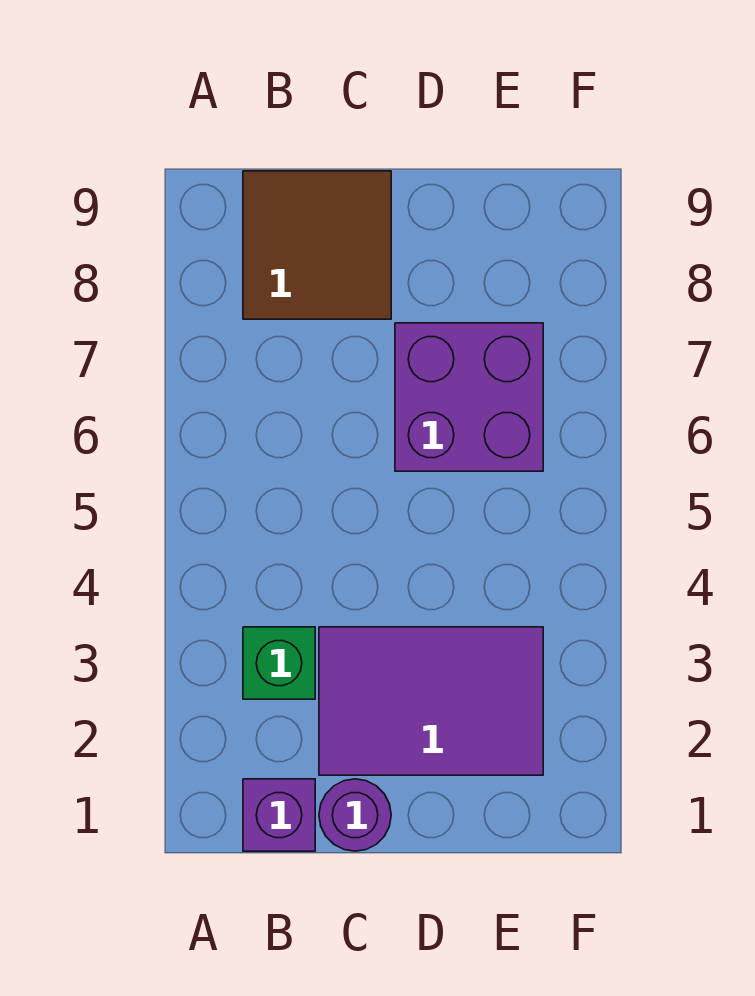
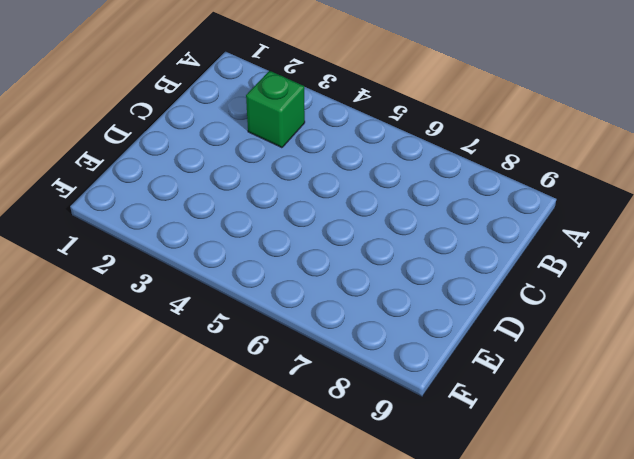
none -> purple brick B1 level 1
none -> brown tile B8:C9 level 1

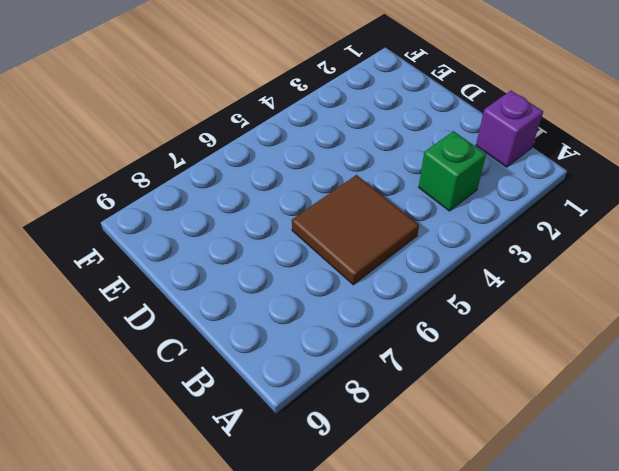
brown tile B5:C6 level 1 -> brown tile B8:C9 level 1
none -> purple round brick C1 level 1
none -> purple tile C2:E3 level 1

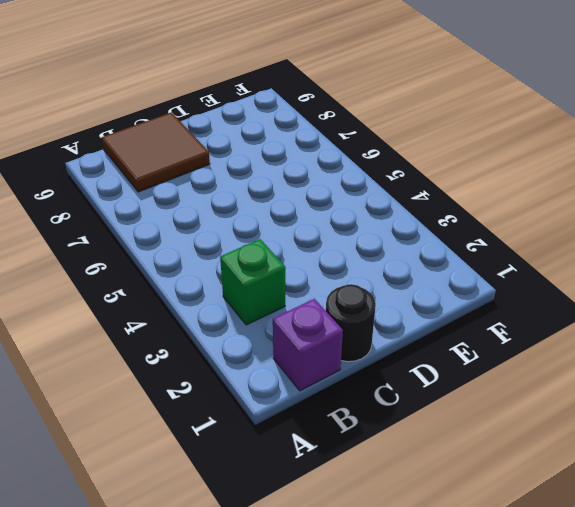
black round brick C1 level 1 -> purple round brick C1 level 1
none -> purple tile C2:E3 level 1
none -> purple brick D6:E7 level 1

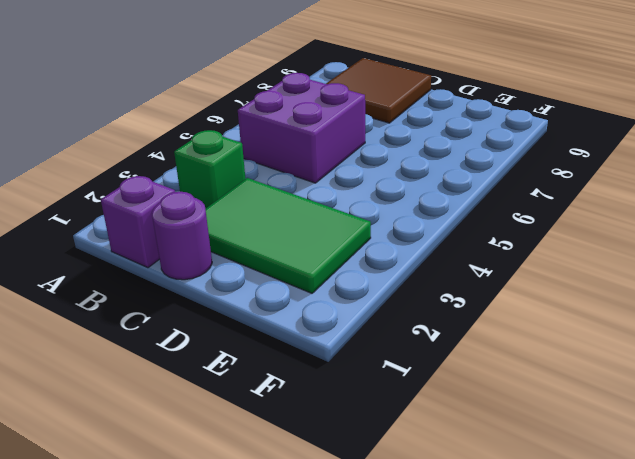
purple brick B5:C6 level 1 -> purple brick D6:E7 level 1
green tile C2:E3 level 1 -> purple tile C2:E3 level 1

